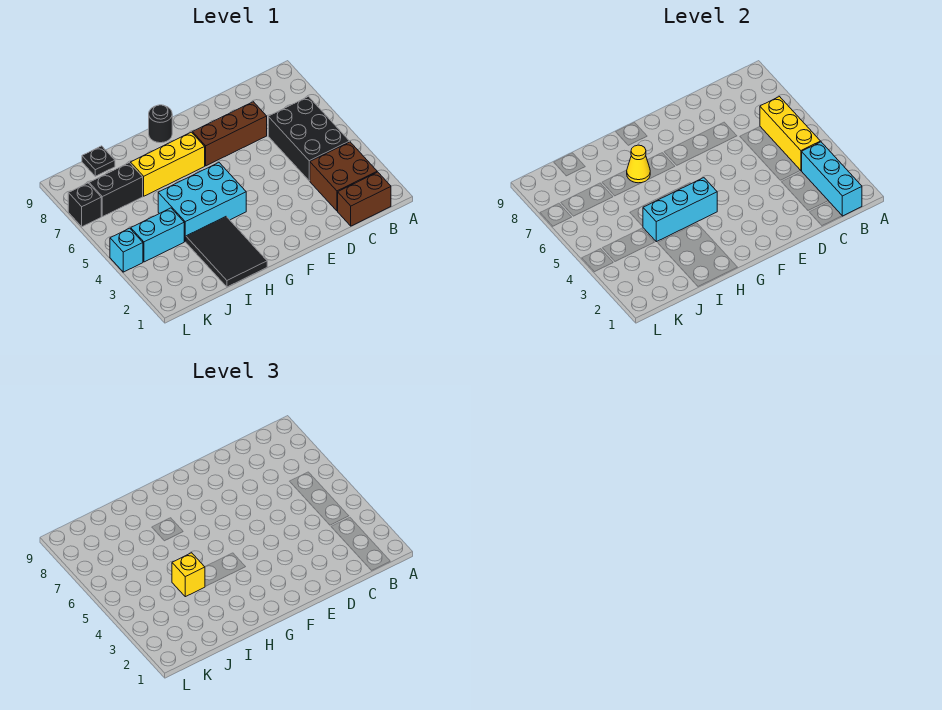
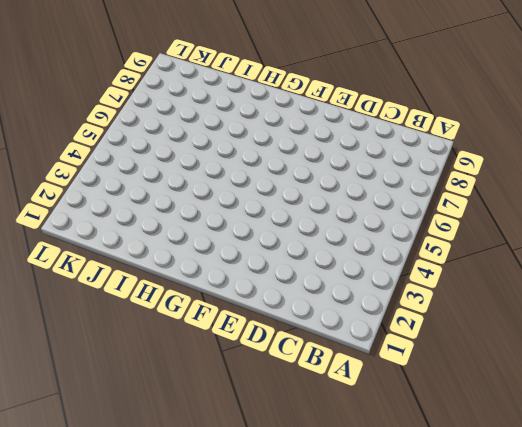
none -> brown brick B1:C1 level 1
none -> brown brick B2:C3 level 1
none -> black brick B4:C6 level 1

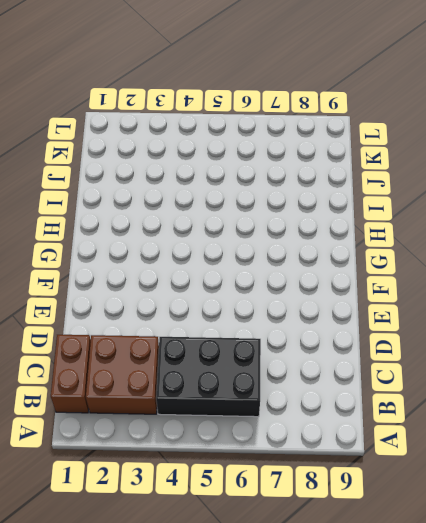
none -> brown brick D7:F7 level 1
none -> cyan brick G4:I5 level 1
none -> yellow brick G7:I7 level 1

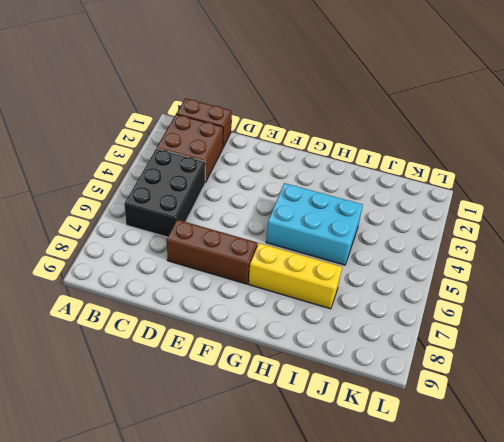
none -> black round brick G9 level 1
none -> black tile H1:I3 level 1
none -> cyan brick J4:K4 level 1

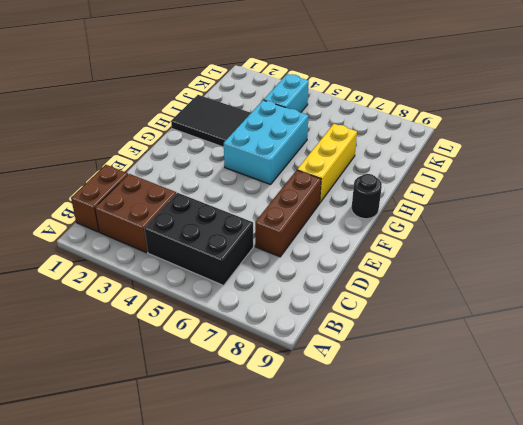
none -> black brick J7:K7 level 1
none -> black plate J9 level 1
none -> cyan brick L4 level 1

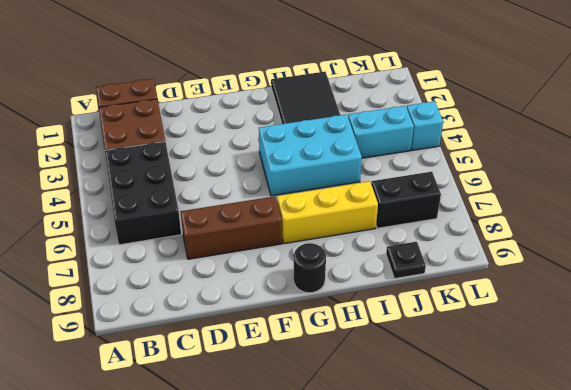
none -> black brick L7 level 1
none -> cyan brick B1:B3 level 2
none -> yellow brick B4:B6 level 2

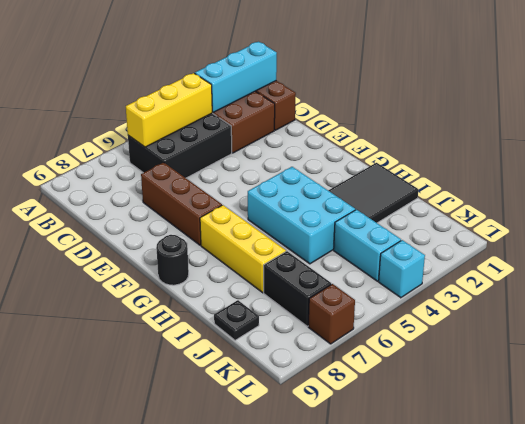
brown brick L7 level 1 -> black brick L7 level 1
none -> cyan brick G4:I4 level 2
none -> yellow cone H7 level 2
none -> yellow brick I4 level 3

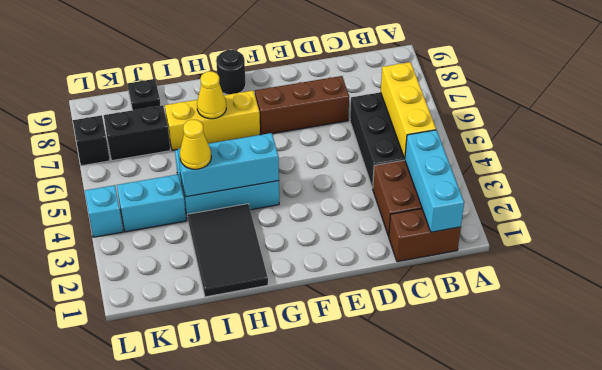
yellow cone I4 level 3 -> yellow brick I4 level 3

